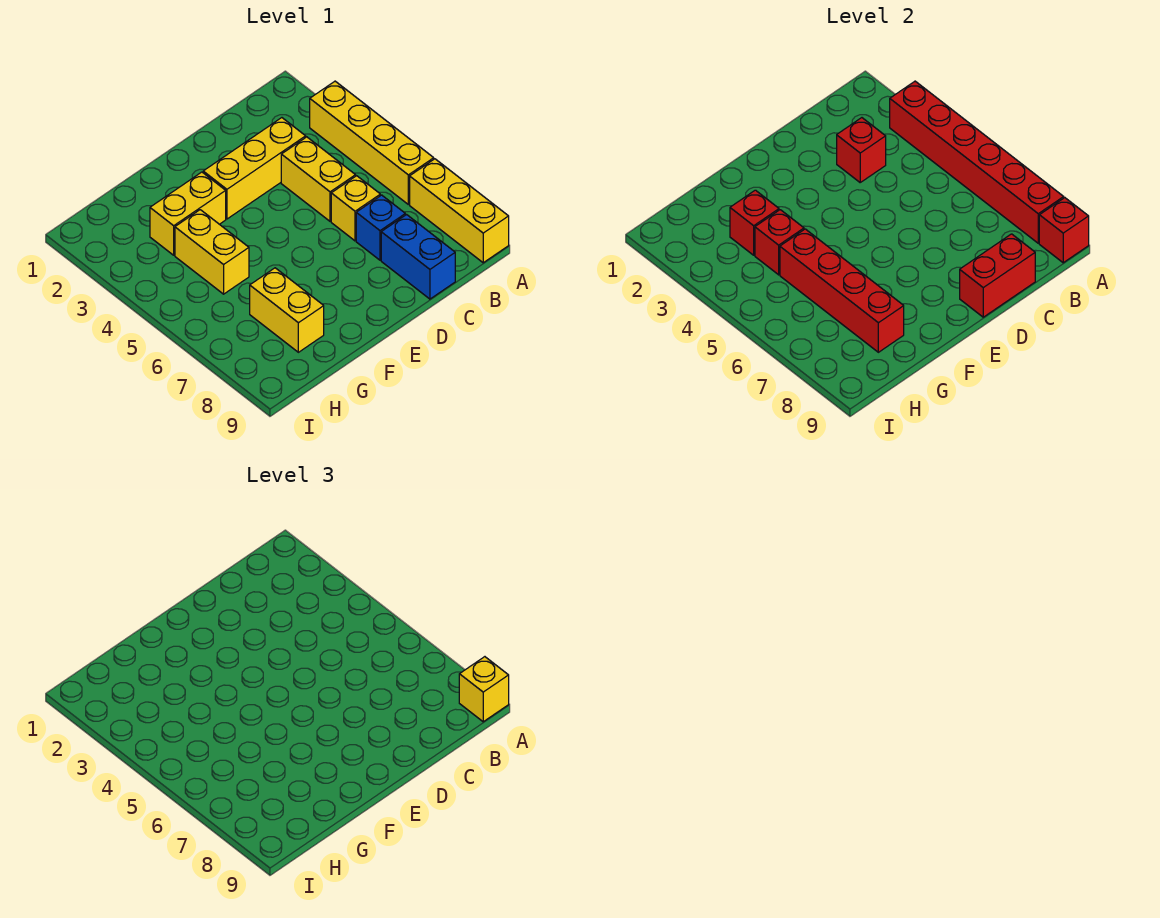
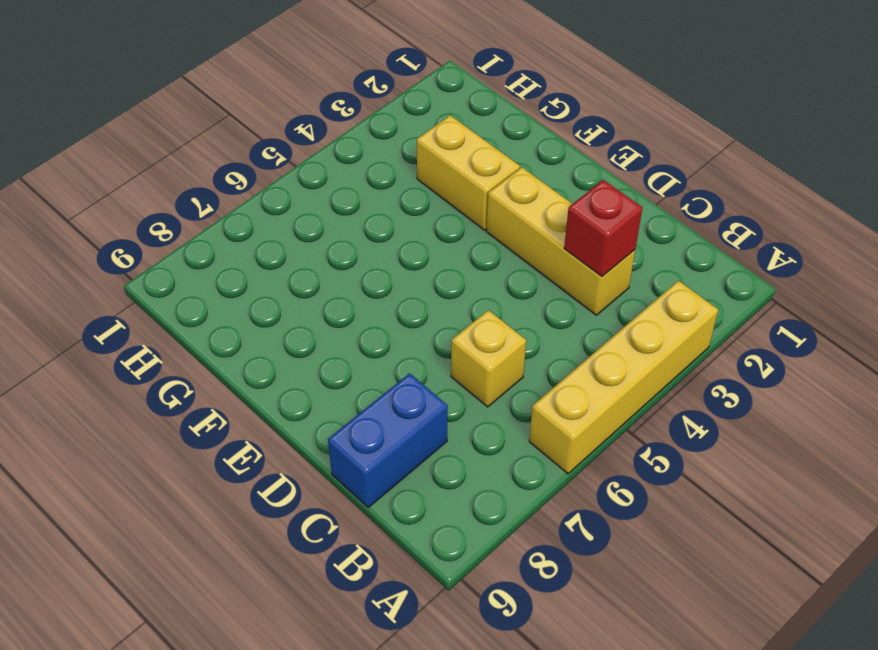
none -> yellow brick A7:A9 level 1
none -> yellow brick C4:C5 level 1
none -> blue brick C7 level 1

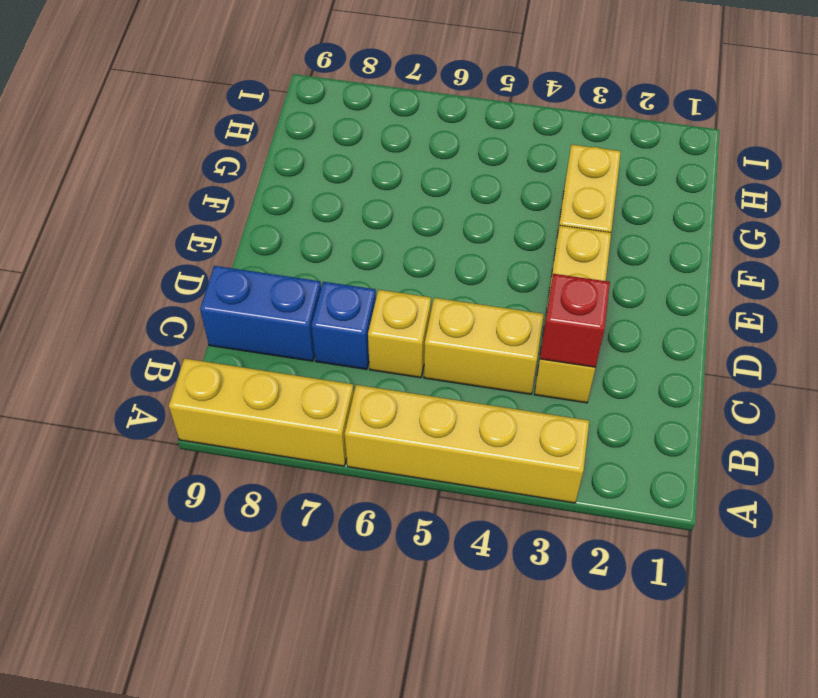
none -> yellow brick G4:G5 level 1
none -> yellow brick G7:G8 level 1
none -> red brick A3:A8 level 2

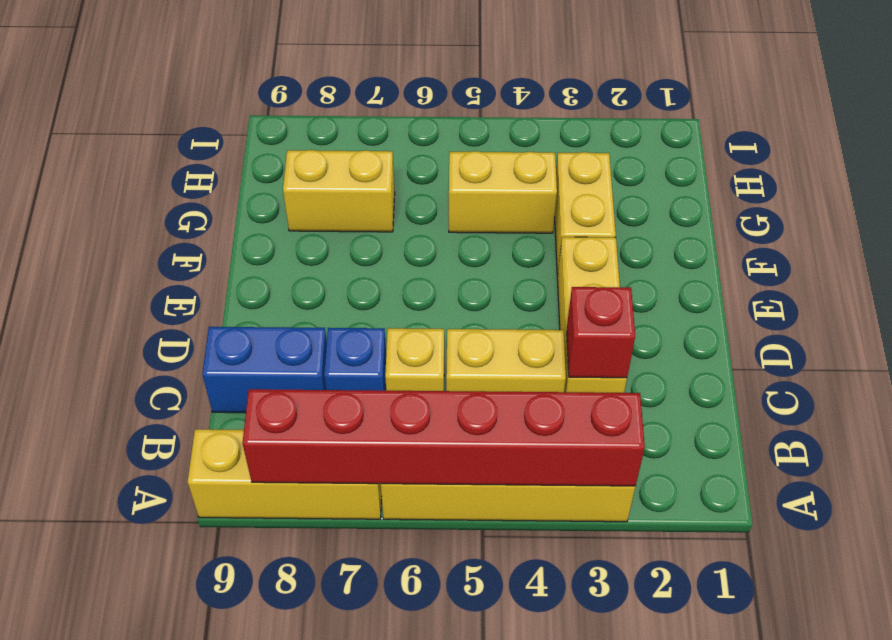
none -> red brick A9 level 2
none -> red brick C9:D9 level 2
none -> red brick G3 level 2

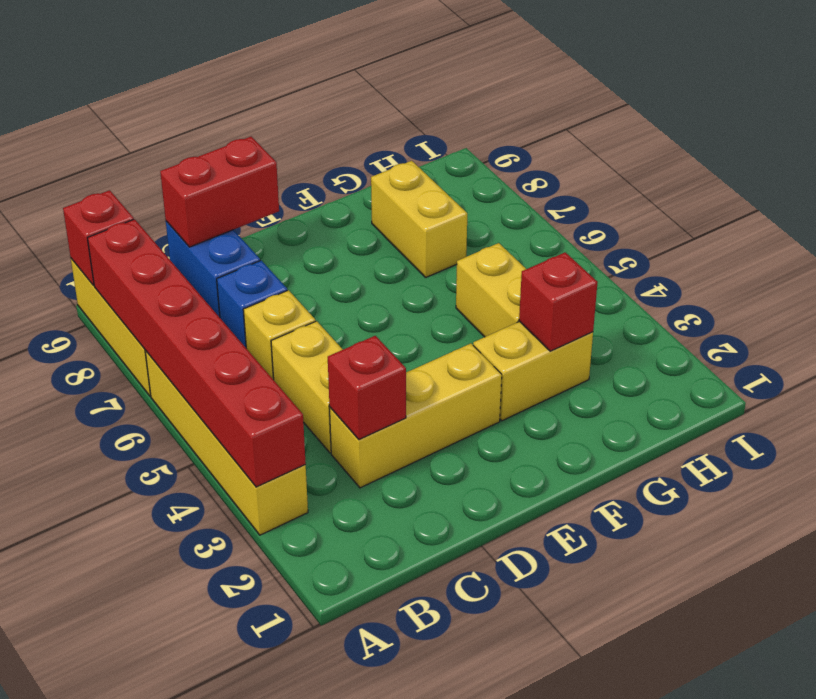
none -> red brick G4 level 2
none -> red brick G5:G8 level 2
none -> yellow brick A9 level 3

